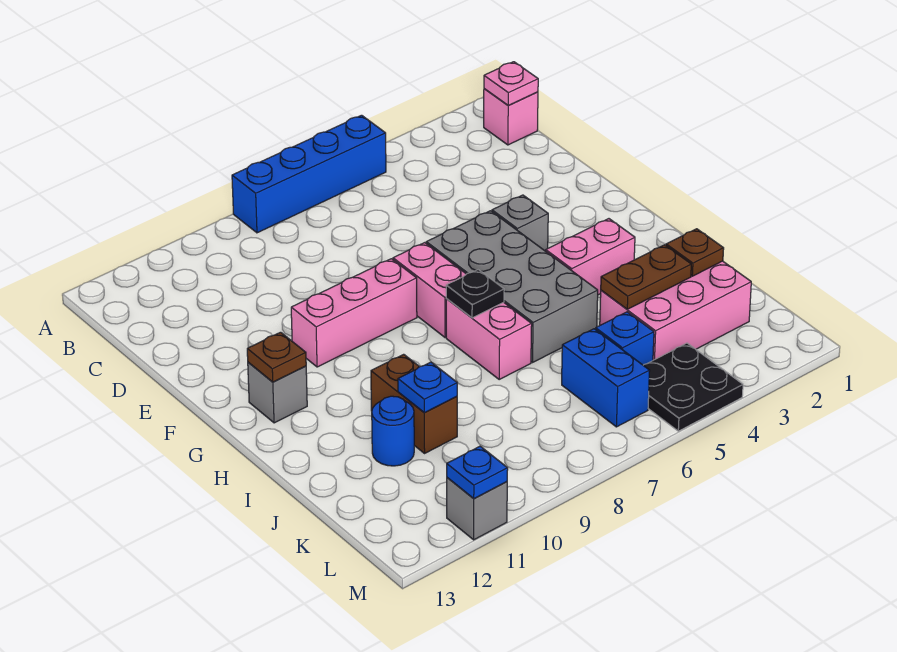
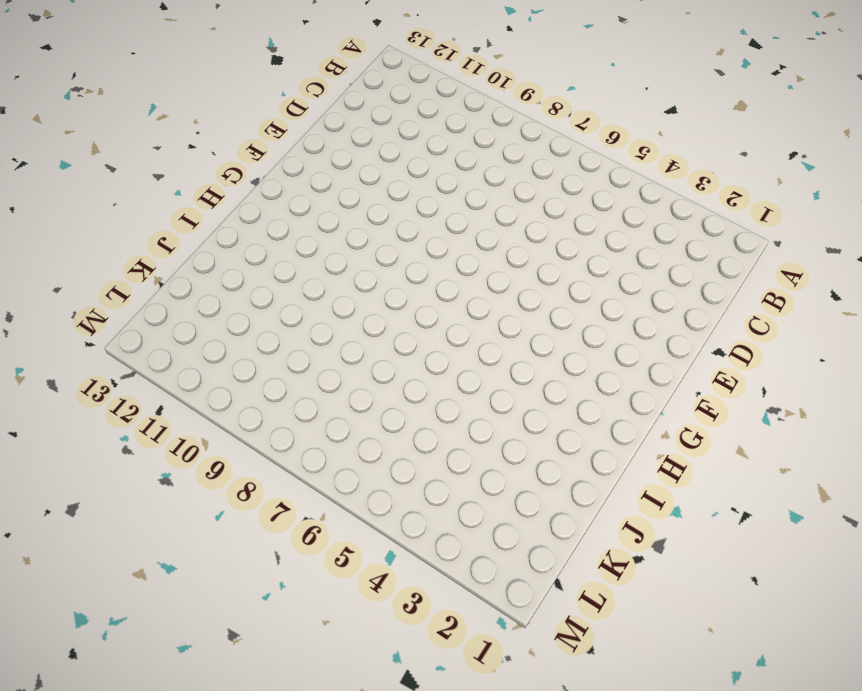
none -> blue brick A5:A8 level 1
none -> pink brick B1 level 1
none -> grey brick F4 level 1

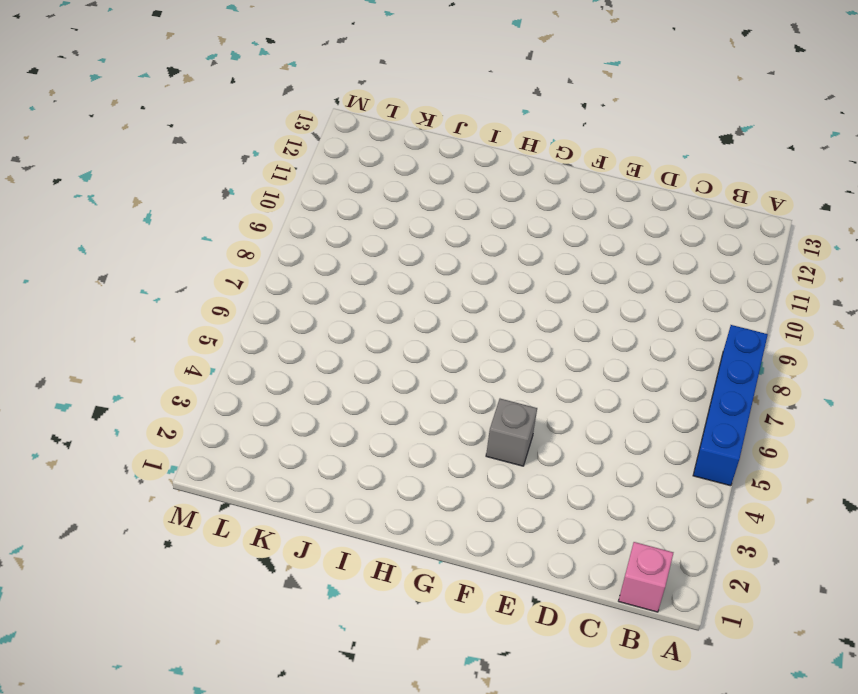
none -> grey brick F5:I6 level 1
none -> pink brick F7:G7 level 1
none -> pink brick F8:F10 level 1

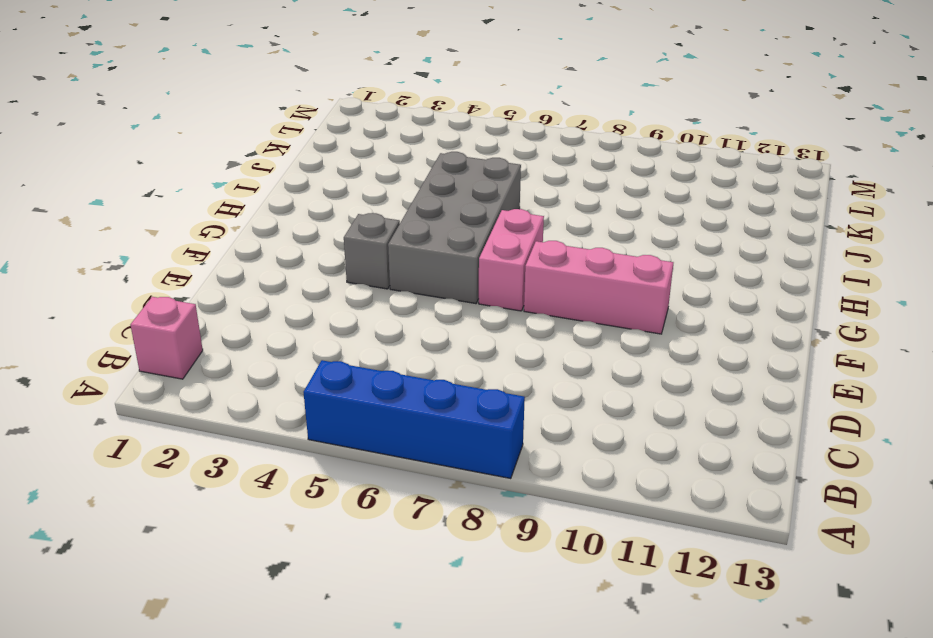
none -> grey brick G12 level 1
none -> pink brick H3:H4 level 1
none -> pink brick H7:I7 level 1

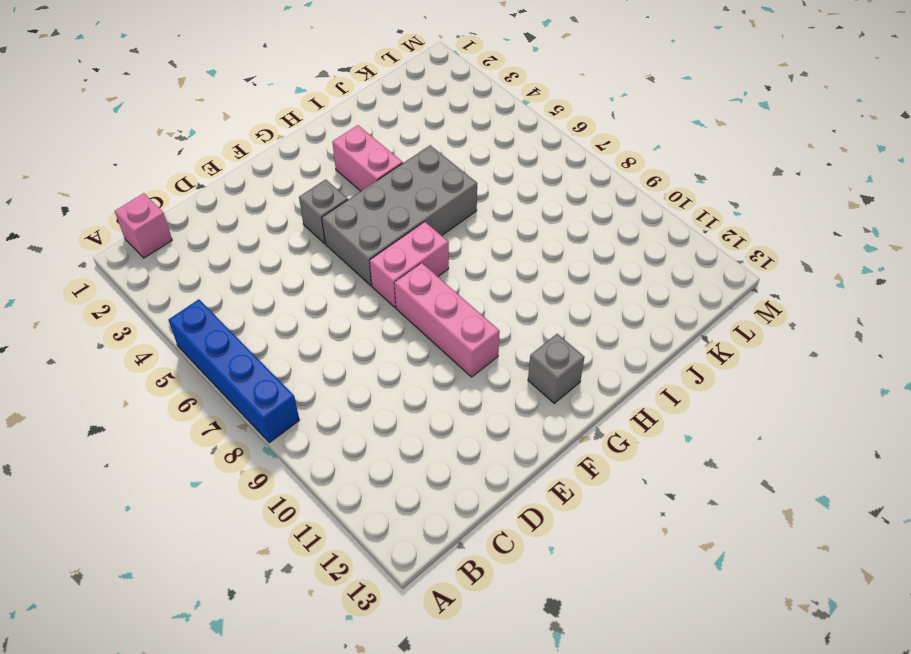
none -> pink brick H7:I7 level 1
none -> brown brick I10:J10 level 1
none -> pink brick J2:K4 level 1

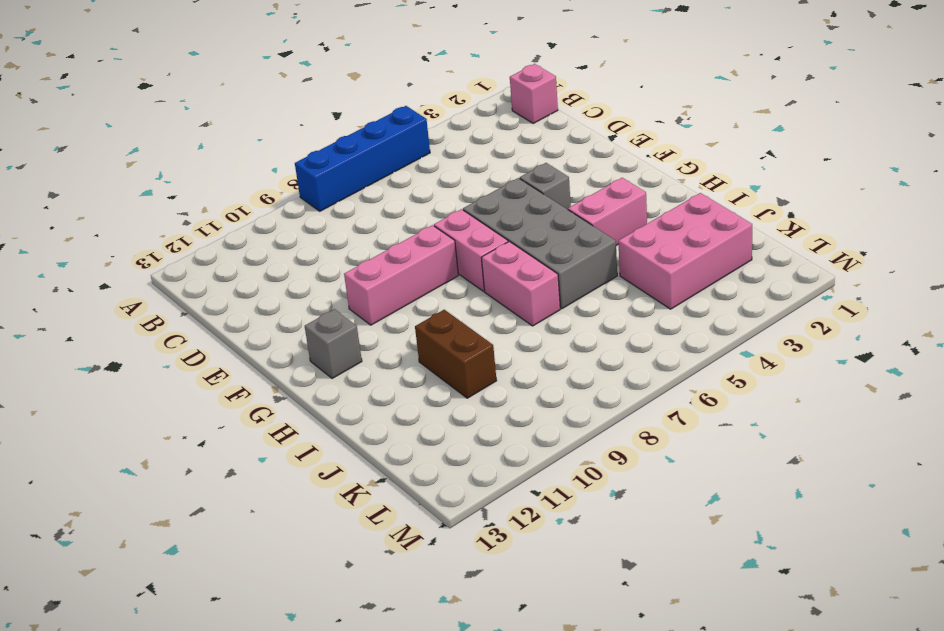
none -> blue round brick J11 level 1
none -> blue brick K5 level 1
none -> blue brick K6:L6 level 1

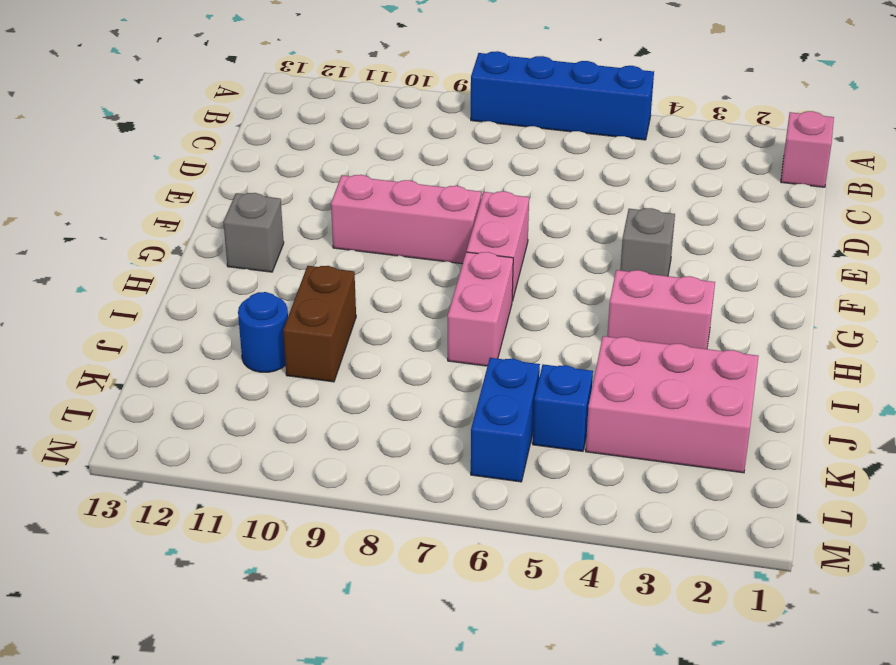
none -> grey brick F5:I6 level 1
none -> black plate L4:M5 level 1
none -> grey brick M11 level 1

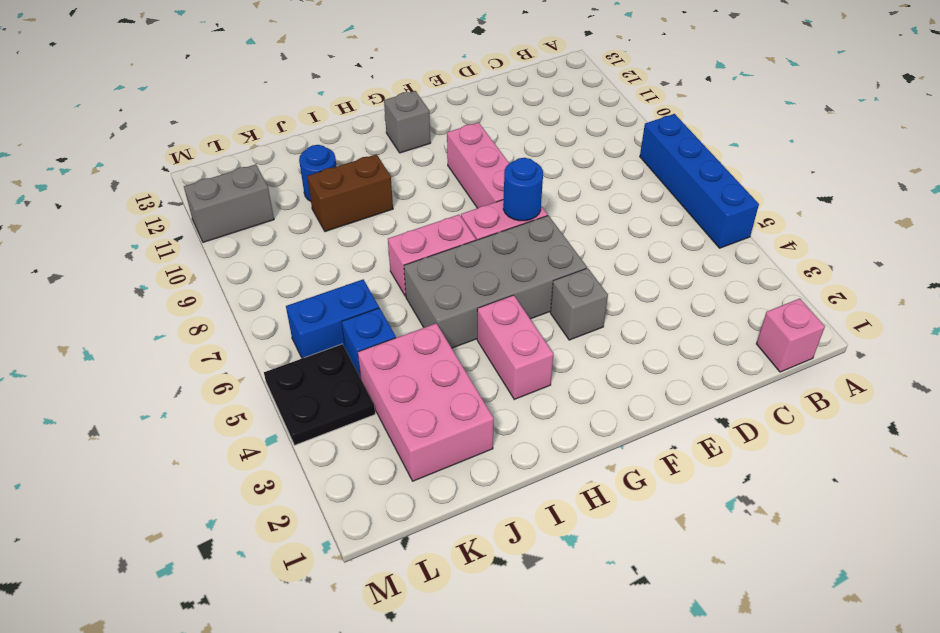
blue round brick F7 level 2 -> none
grey brick L11:M11 level 1 -> grey brick M11 level 1
none -> pink plate B1 level 2
none -> brown plate G12 level 2
none -> black plate H7 level 2

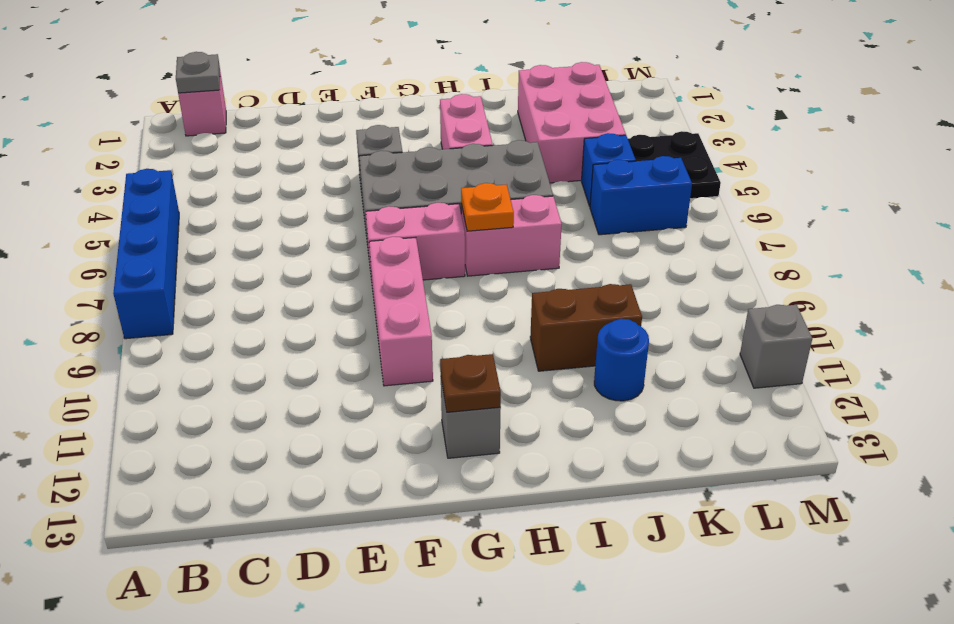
grey plate B1 level 2 -> pink plate B1 level 2
orange plate H7 level 2 -> black plate H7 level 2
none -> brown plate J2 level 2
none -> brown plate J3:J4 level 2
none -> blue plate J10 level 2

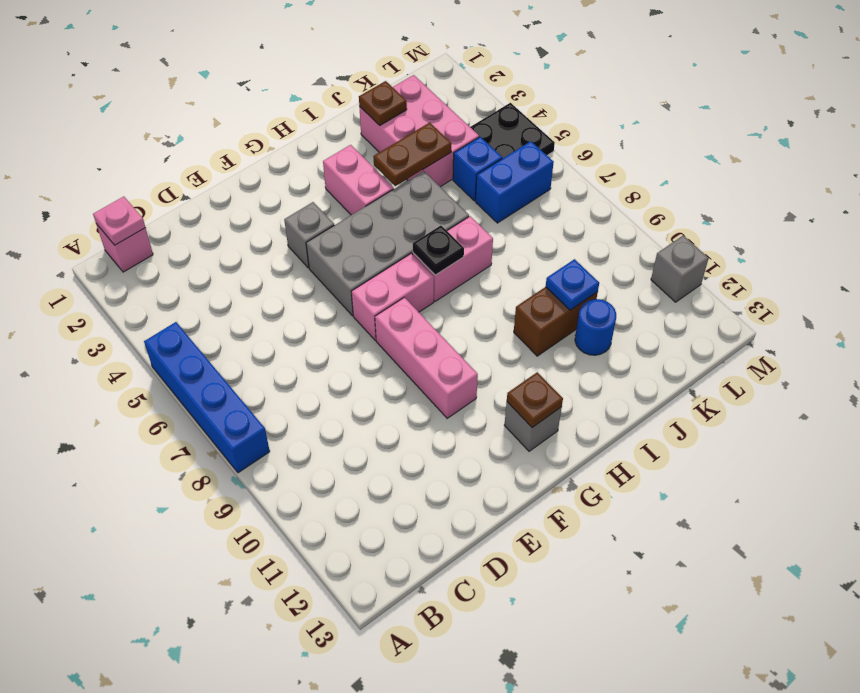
brown plate I4:J4 level 2 -> brown plate J3:J4 level 2
none -> blue plate M11 level 2

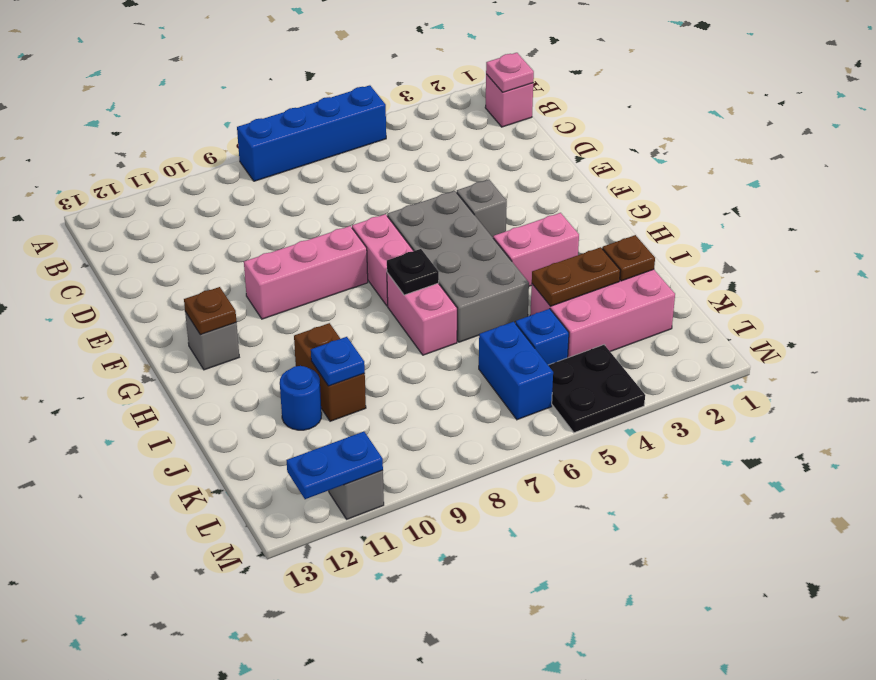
blue plate M11:M12 level 2 -> blue plate M11 level 2

